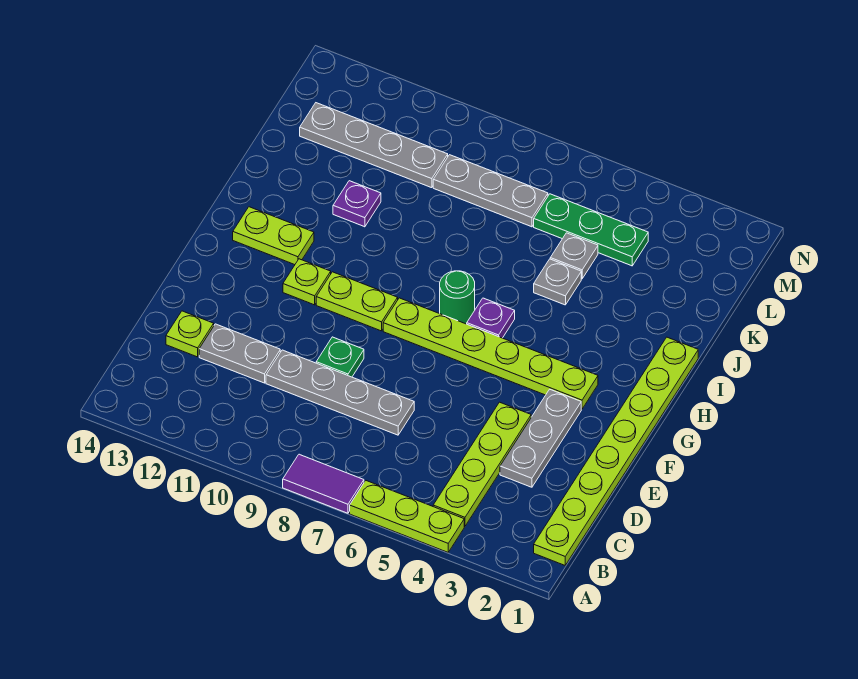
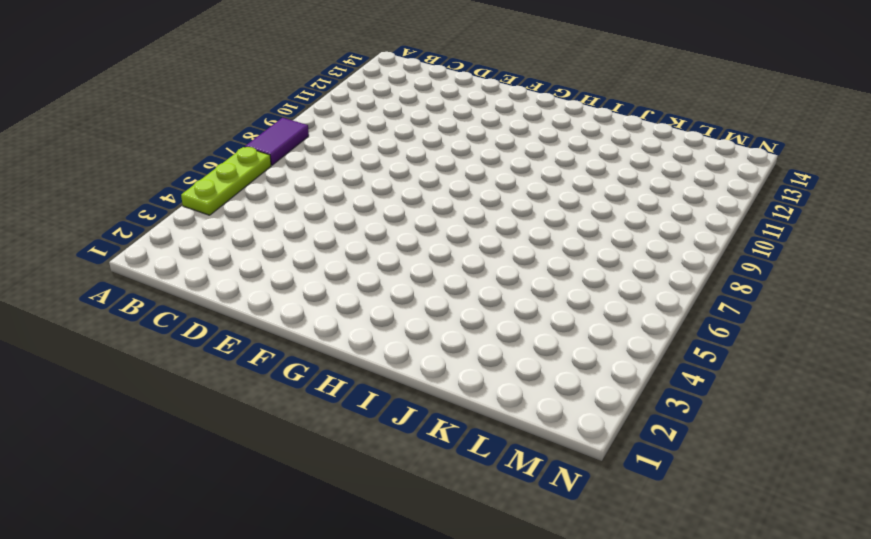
none -> lime plate B1:I1 level 1
none -> lime plate B4:E4 level 1
none -> grey plate D3:F3 level 1

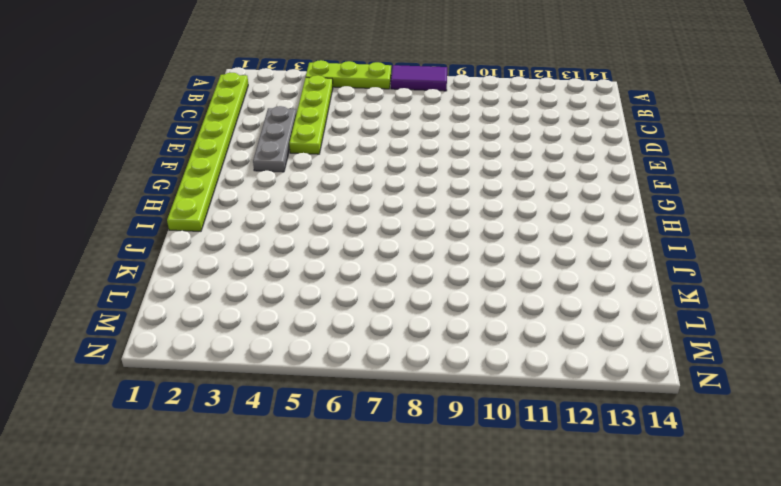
none -> grey plate D7:D10 level 1
none -> grey plate D11:D12 level 1
none -> lime plate D13 level 1

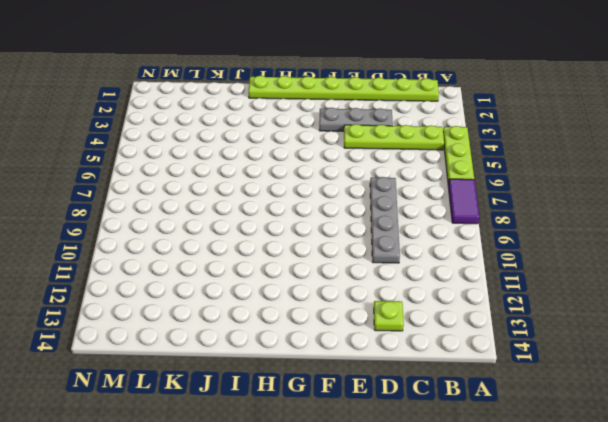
none -> grey plate D11:D12 level 1
none -> green plate E9 level 1
none -> lime plate G3:G8 level 1

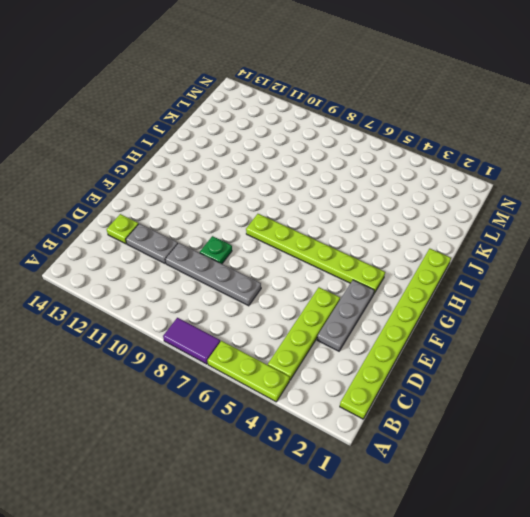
none -> lime plate G9:G10 level 1
none -> lime plate G11 level 1
none -> purple plate H6 level 1

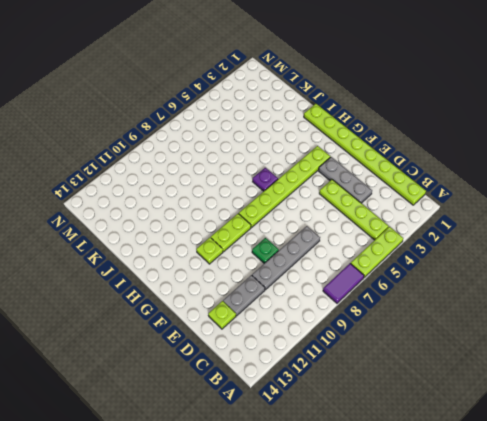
none -> green round brick H7 level 1
none -> lime plate H12:H13 level 1
none -> grey plate J5 level 1

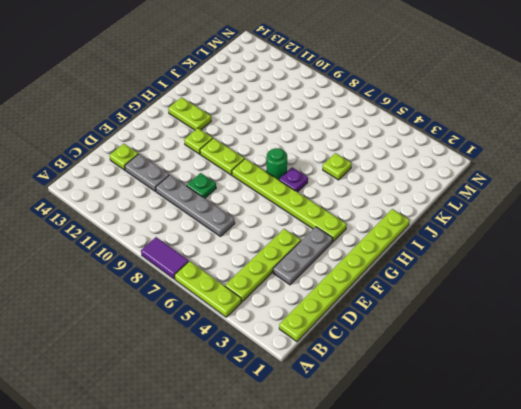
lime plate J5 level 1 -> grey plate J5 level 1
none -> purple plate J11 level 1
none -> grey plate K5 level 1
none -> green plate L4:L6 level 1

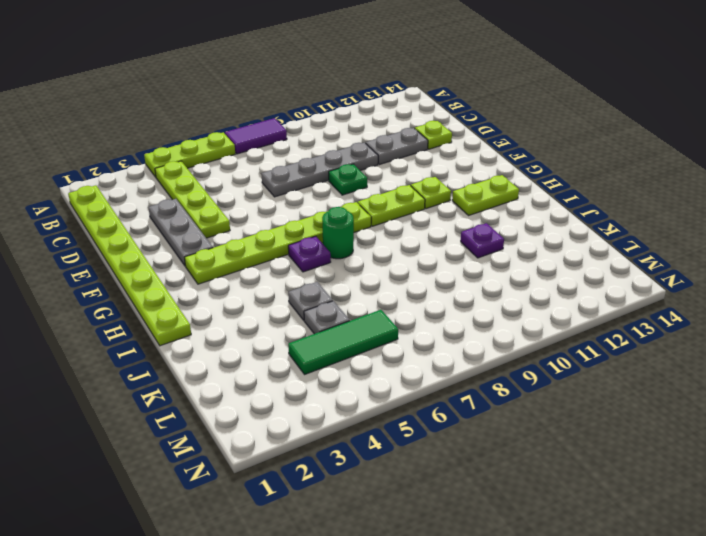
green tile L4:L6 level 1 -> green plate L4:L6 level 1
none -> grey plate L7:L9 level 1
none -> grey plate L10:L13 level 1

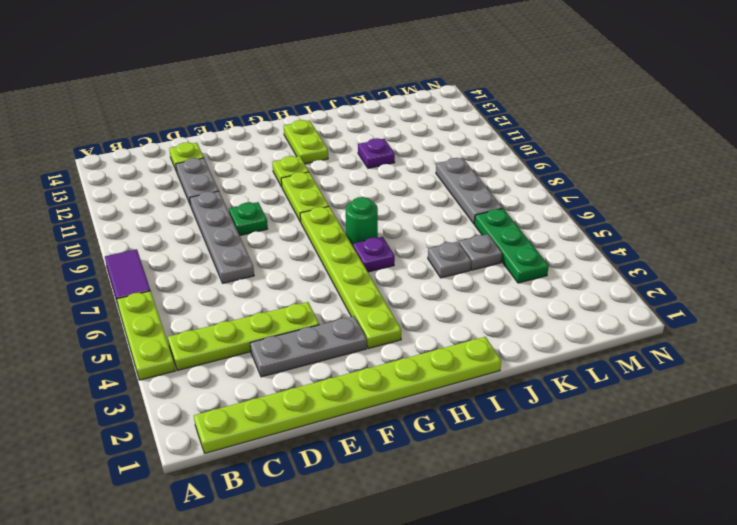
none -> grey plate L10:L13 level 1

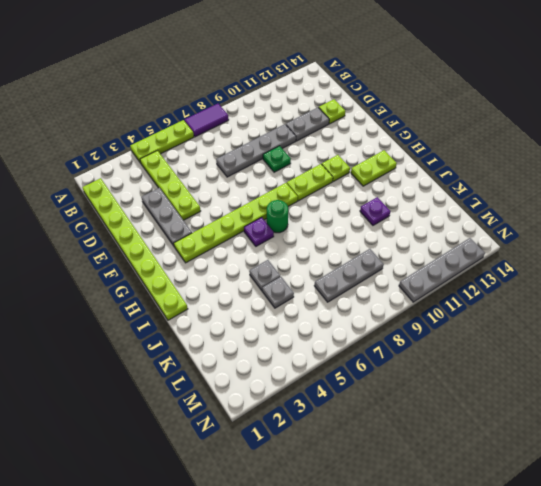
grey plate N10:N13 level 1 -> grey plate L10:L13 level 1
none -> green plate L4:L6 level 1

